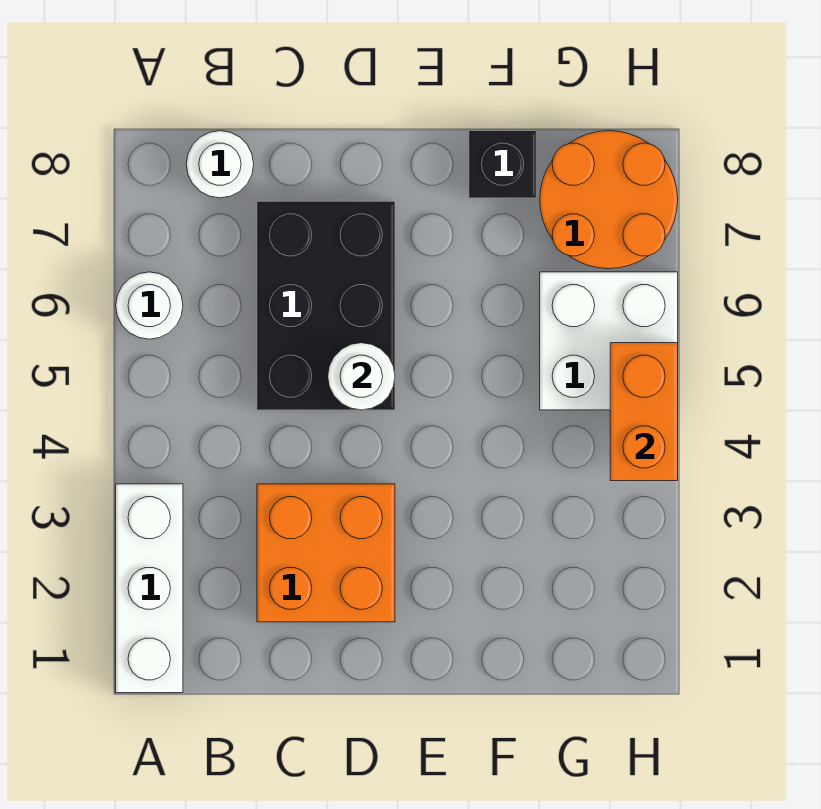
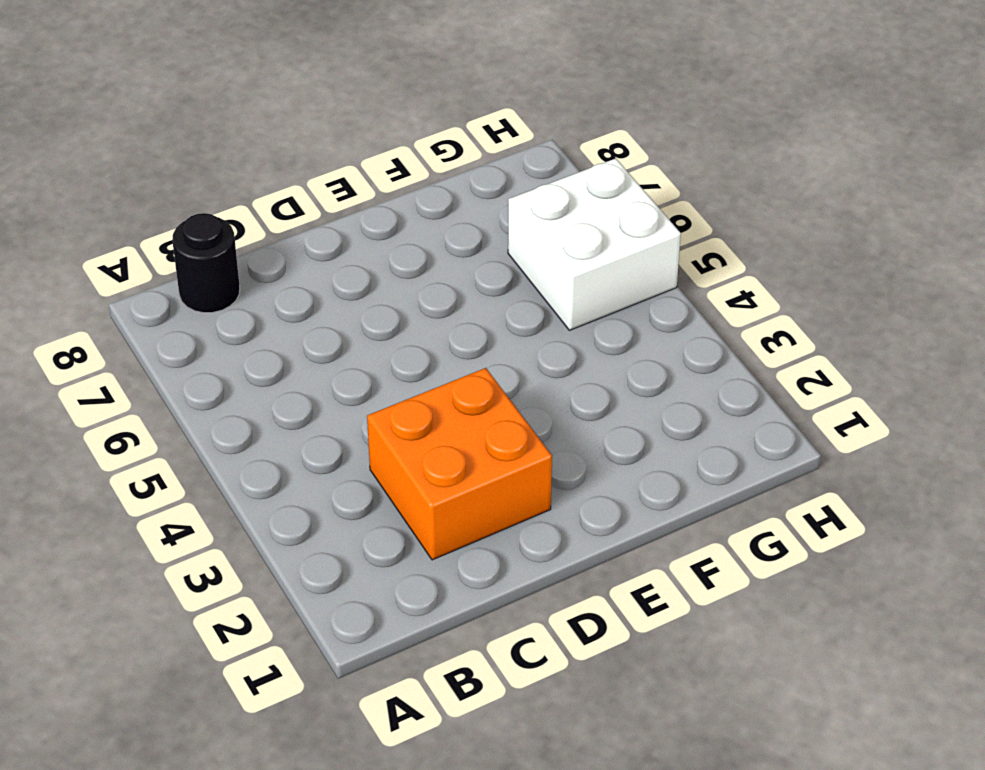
black round brick B8 level 1 -> white round brick B8 level 1
none -> white brick A1:A3 level 1
none -> white round brick A6 level 1

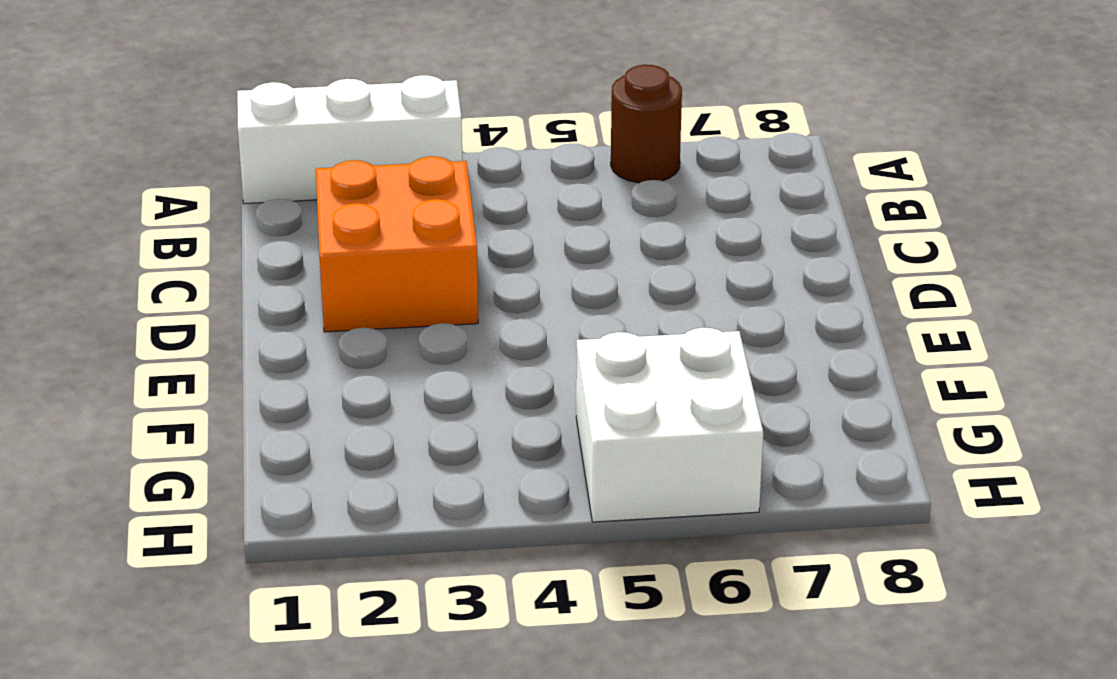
brown round brick A6 level 1 -> white round brick A6 level 1
none -> white round brick B8 level 1
none -> black brick C5:D7 level 1

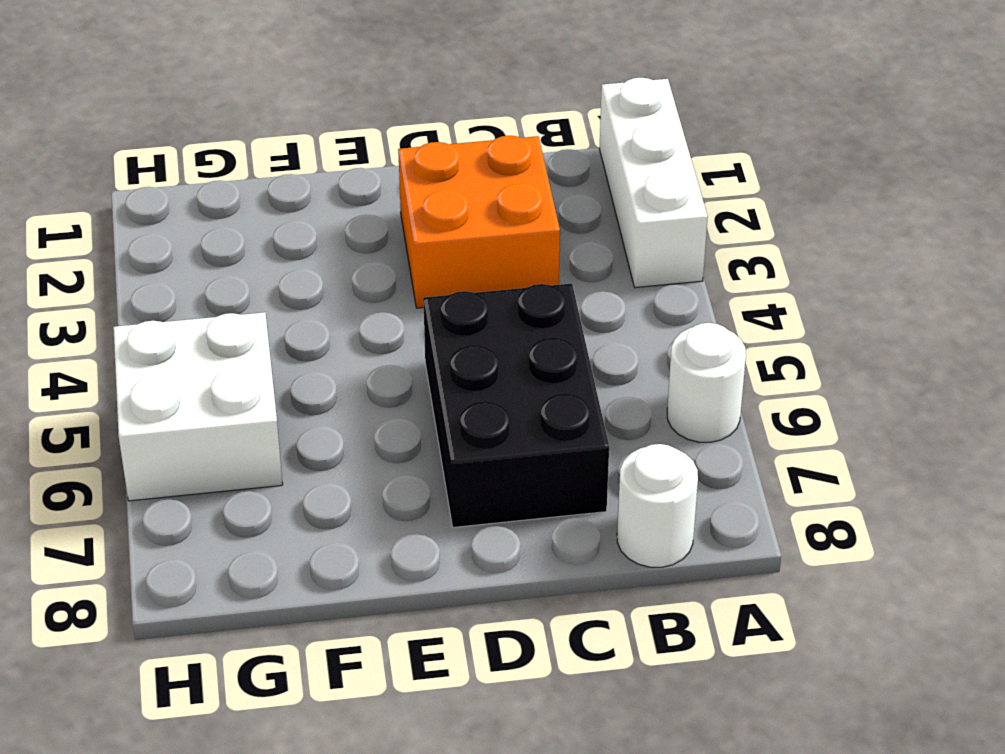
none -> black brick F8 level 1
none -> orange round brick G7:H8 level 1

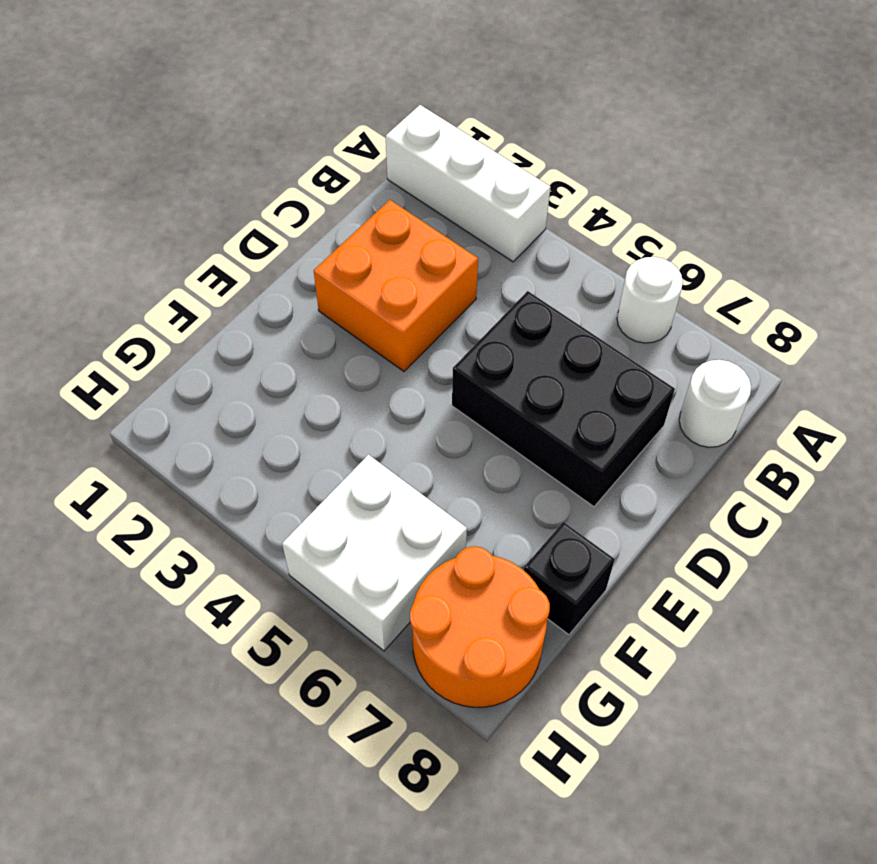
none -> white round brick D5 level 2
none -> orange brick H4:H5 level 2

